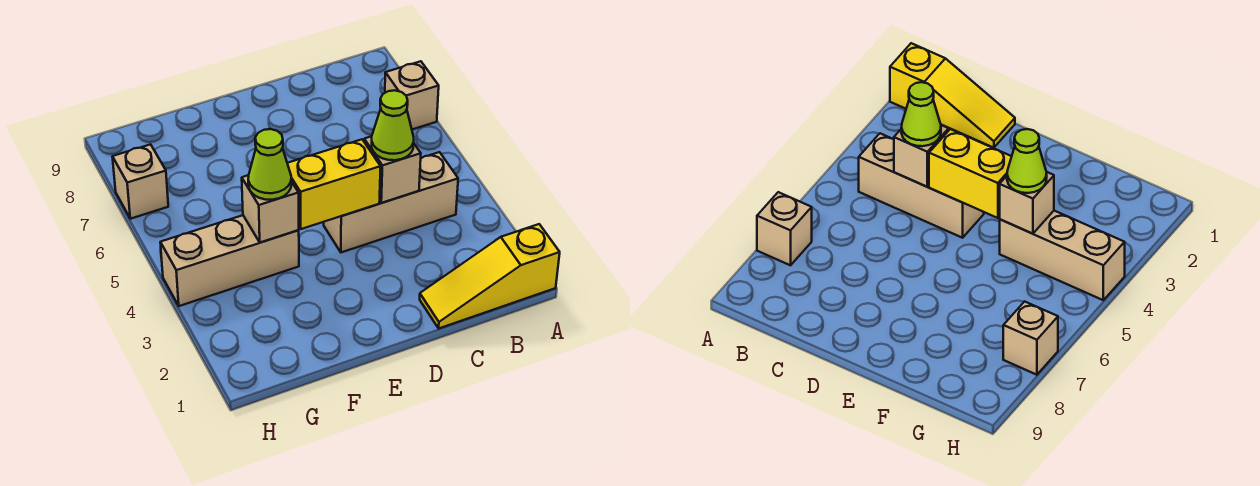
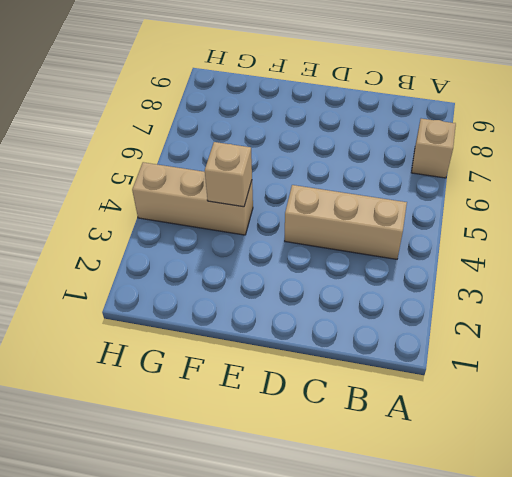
none -> yellow slope A1:C1 level 1 top A
none -> tan brick H7 level 1

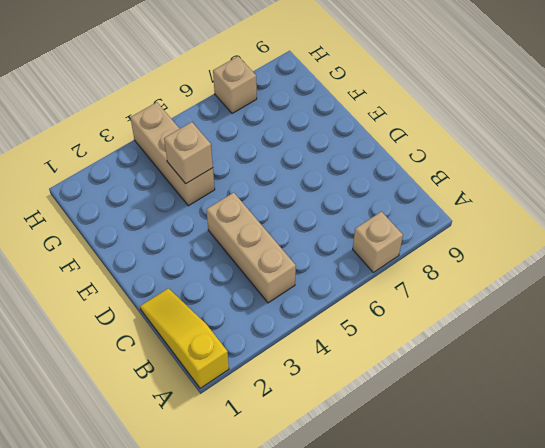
none -> tan brick C4 level 2
none -> yellow brick D4:E4 level 2

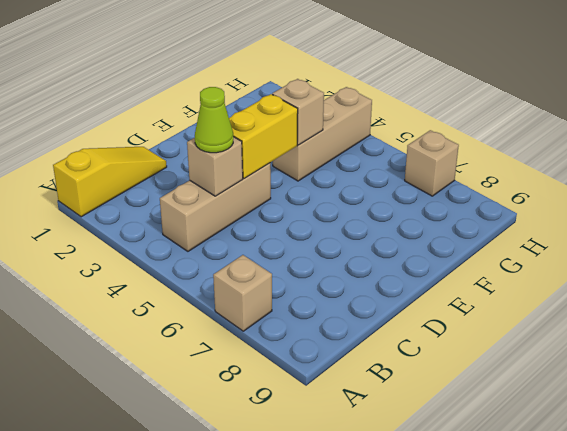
none -> lime cone F4 level 3

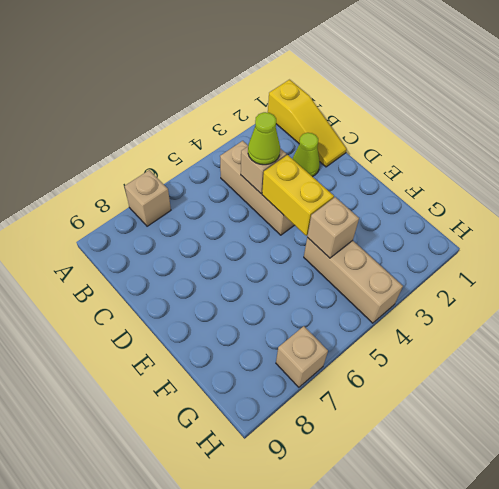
lime cone C2 level 1 -> lime cone F4 level 3

